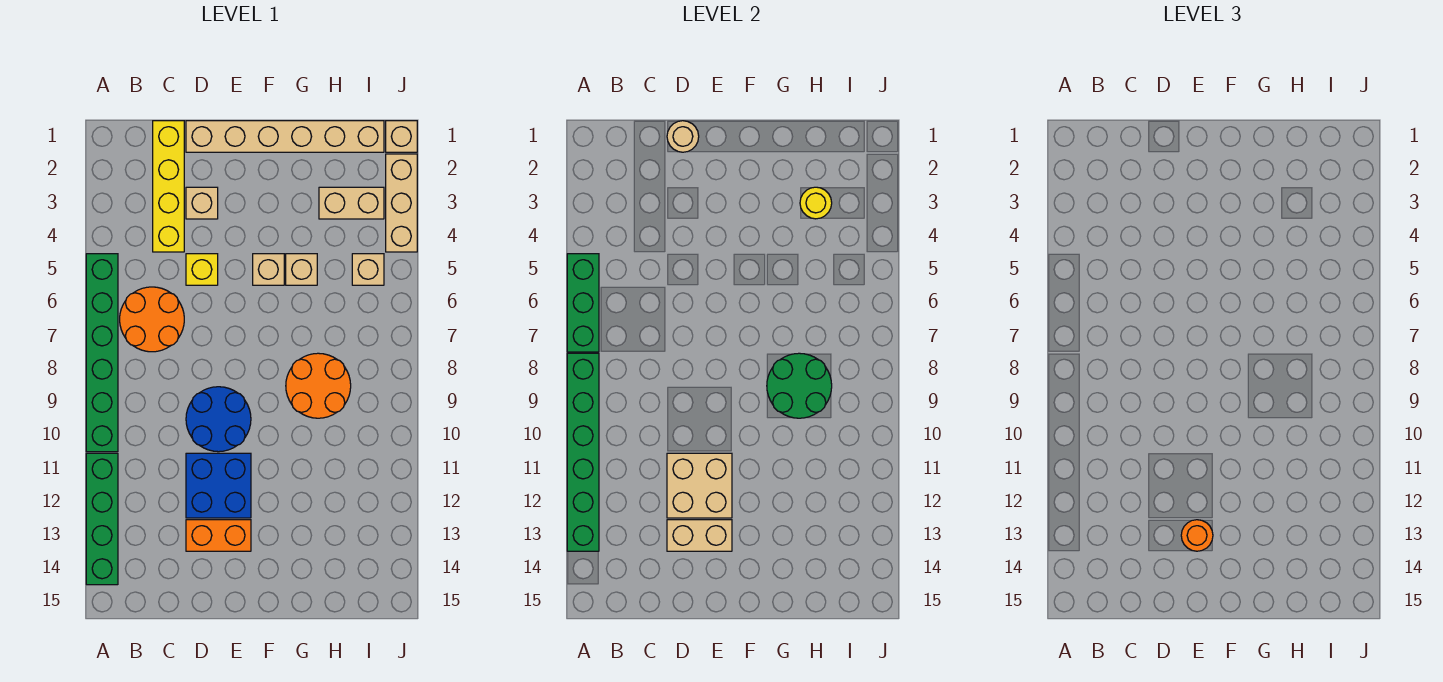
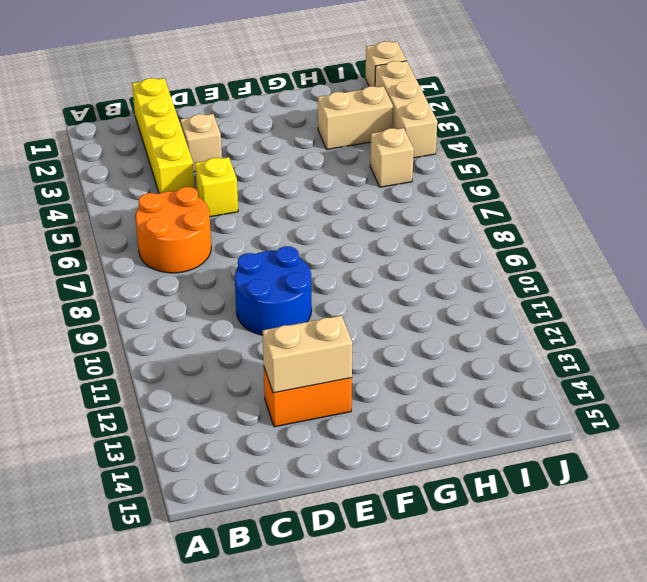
none -> green brick A5:A10 level 1
none -> green brick A11:A14 level 1
none -> tan brick D1:I1 level 1

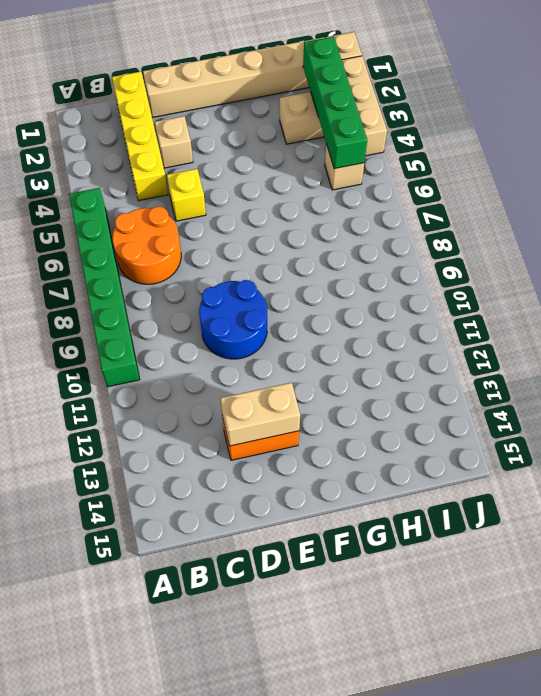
green brick I2:I5 level 2 -> green brick A11:A14 level 1
none -> blue brick D11:E12 level 1
none -> tan brick F5 level 1
none -> tan brick G5 level 1

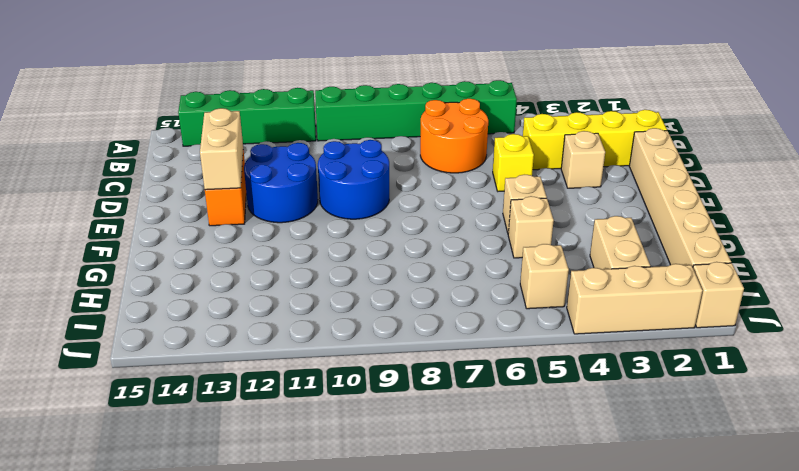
blue round brick D11:E12 level 1 -> blue brick D11:E12 level 1
none -> orange round brick G8:H9 level 1
none -> green brick A5:A7 level 2
none -> green brick A8:A13 level 2

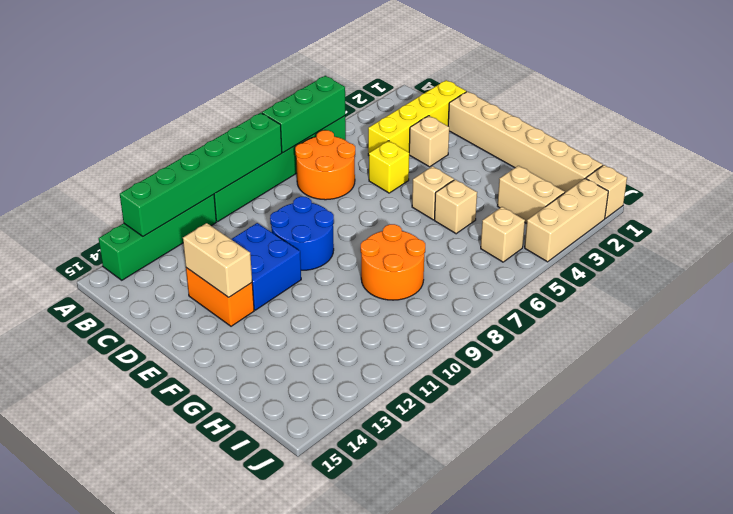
none -> tan round brick D1 level 2
none -> tan brick D11:E12 level 2
none -> green round brick G8:H9 level 2

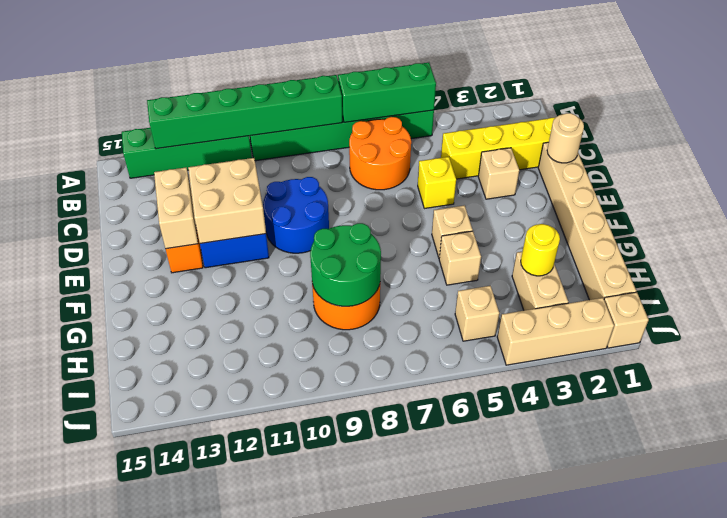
none -> orange round brick E13 level 3

